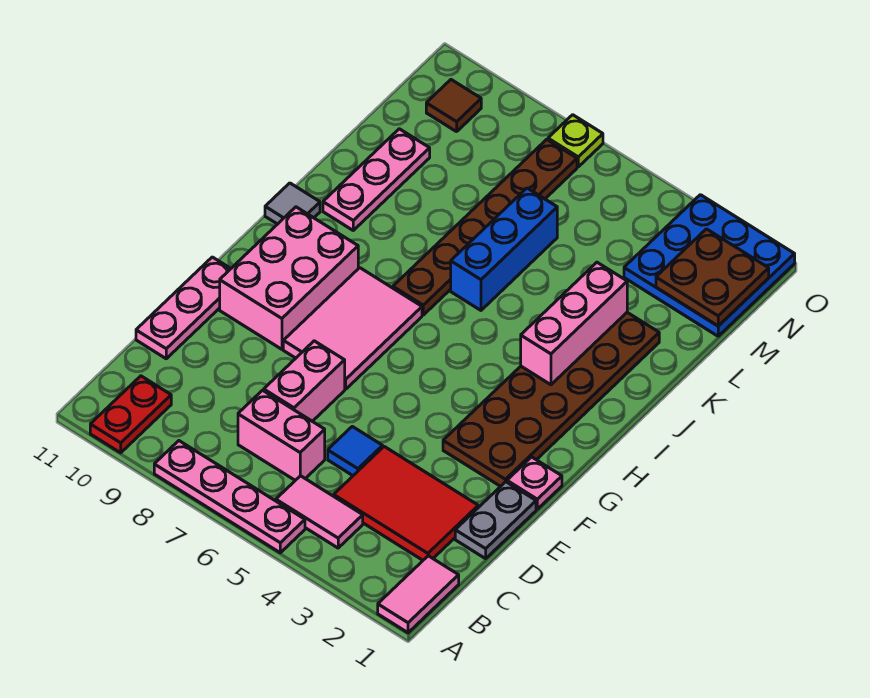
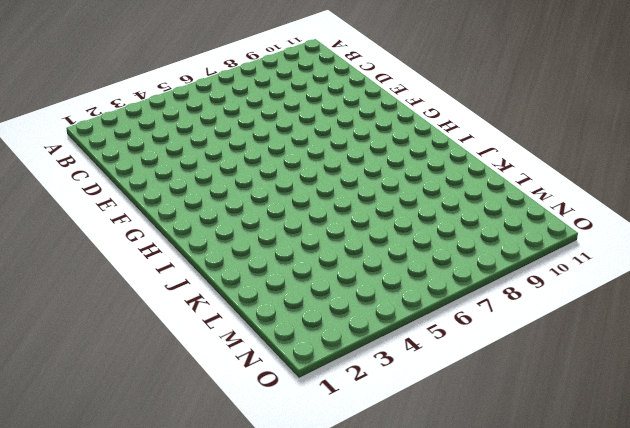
none -> pink tile A1:B1 level 1
none -> pink plate A5:A8 level 1
none -> red plate A10:B10 level 1

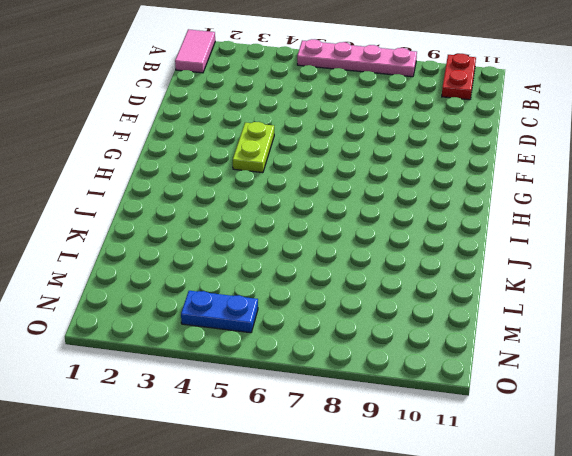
lime plate F4:G4 level 1 -> none
blue plate N4:N5 level 1 -> none
none -> pink tile B4:B5 level 1
none -> red tile C2:D4 level 1
none -> pink brick C6:C7 level 1

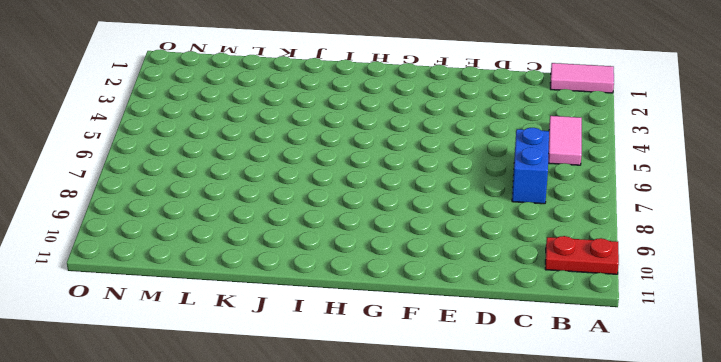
blue brick C6:C7 level 1 -> pink brick C6:C7 level 1
none -> pink plate A5:A8 level 1
none -> red tile C2:D4 level 1
none -> grey plate D1:E1 level 1

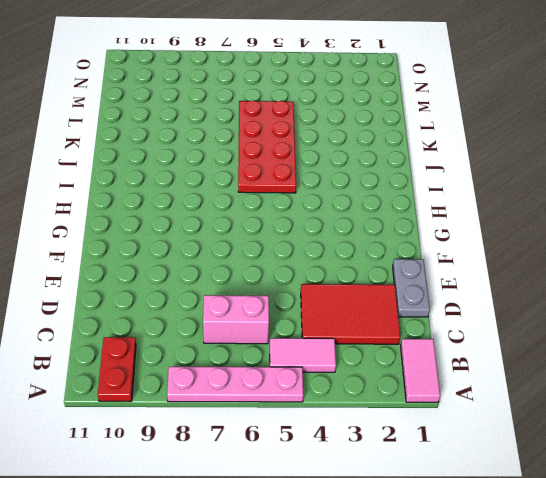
red plate I5:L6 level 1 -> blue brick J6:L6 level 1
none -> blue tile D5 level 1
none -> pink brick D7:E7 level 1
none -> pink plate D11:F11 level 1

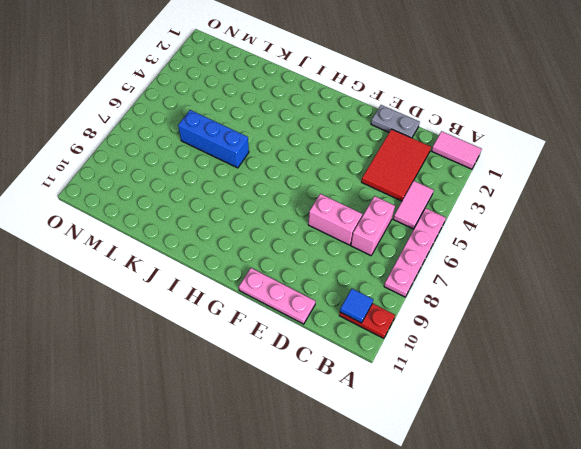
blue tile B10 level 2 -> blue tile D5 level 1
none -> pink plate F1 level 1
none -> brown plate F2:K3 level 1
none -> pink tile F7:H8 level 1

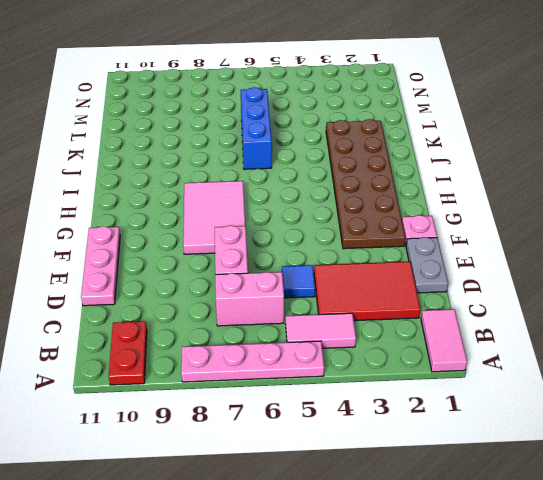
none -> pink brick F9:H10 level 1
none -> brown plate I7:N7 level 1
none -> grey tile I11 level 1

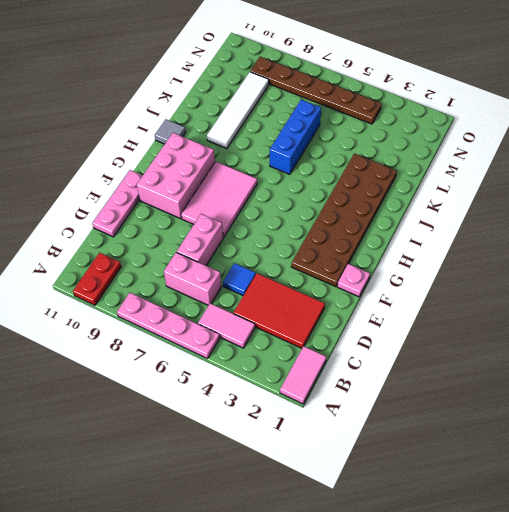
white tile J9:M9 level 1 -> none
brown plate N4:N9 level 1 -> brown plate I7:N7 level 1
none -> grey plate D1:E1 level 1
none -> pink plate J10:L10 level 1
none -> blue plate M1:O3 level 1

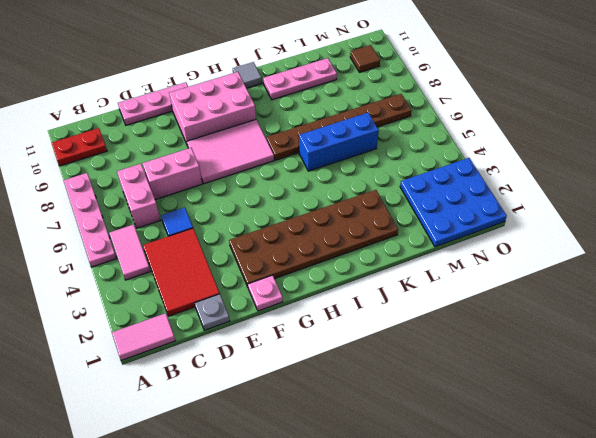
grey plate D1 level 1 -> grey plate D1:E1 level 1
none -> lime plate O7 level 1
none -> pink brick I3:K3 level 2
none -> brown plate M1:N2 level 2

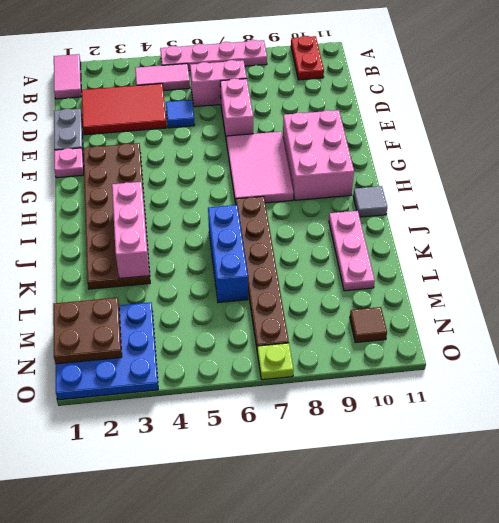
none -> pink plate D11:F11 level 1

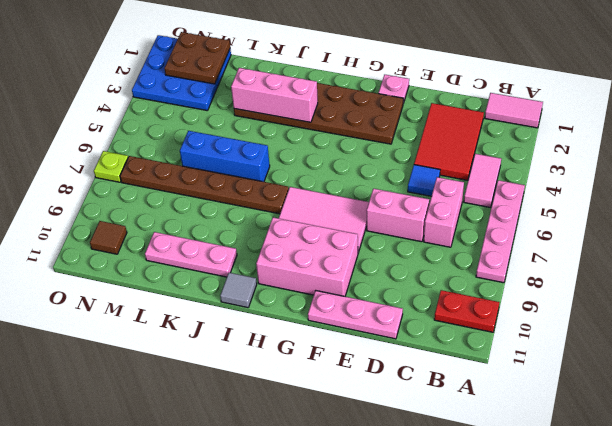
none -> grey plate D1:E1 level 1

